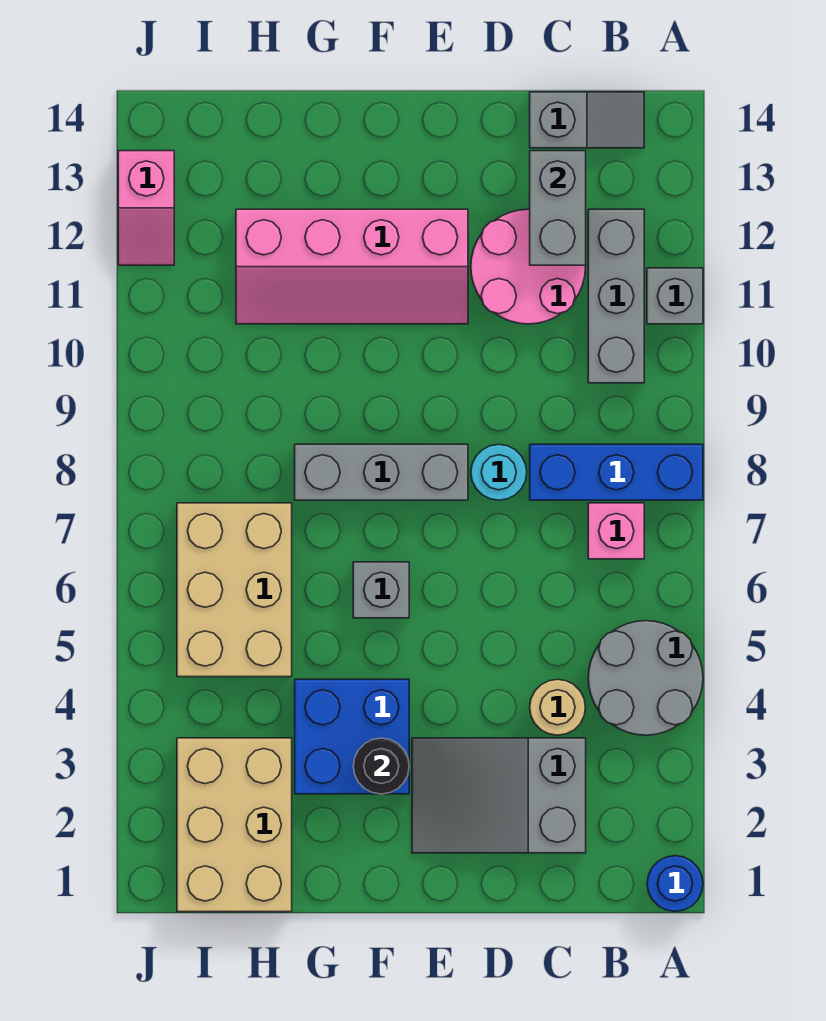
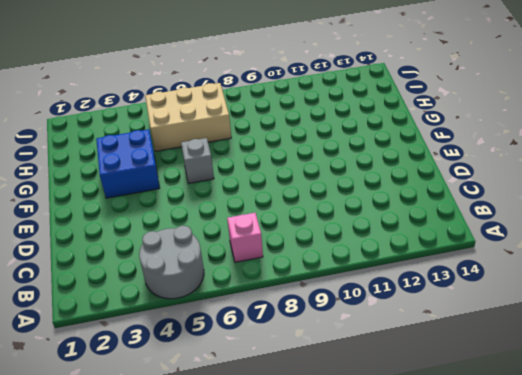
none -> blue round brick A1 level 1
none -> blue brick A8:C8 level 1
none -> grey brick A11 level 1

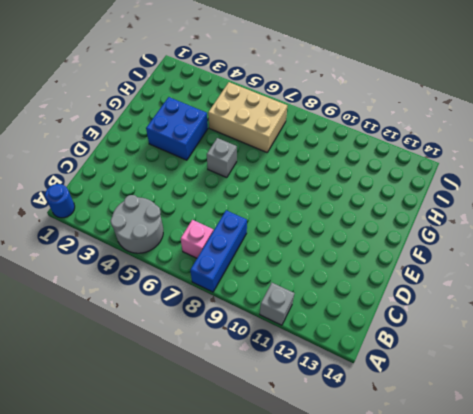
none -> grey brick B10:B12 level 1
none -> grey slope B14:C14 level 1 top C
none -> grey slope C2:E3 level 1 top C

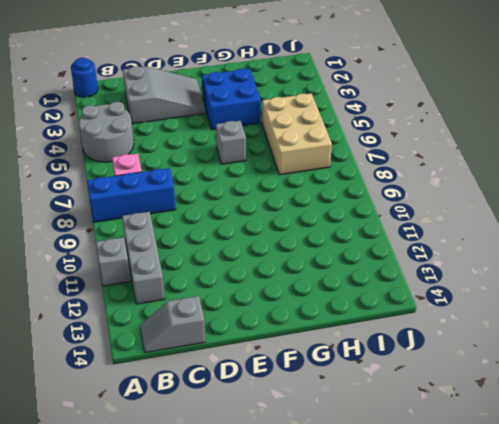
none -> tan round brick C4 level 1
none -> pink round brick C11:D12 level 1
none -> cyan round brick D8 level 1

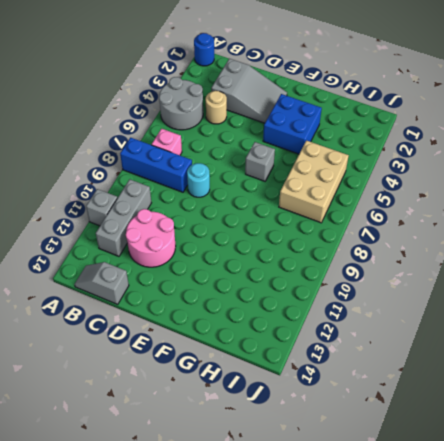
none -> grey brick E8:G8 level 1
none -> pink slope E11:H12 level 1 top 12
none -> tan brick H1:I3 level 1

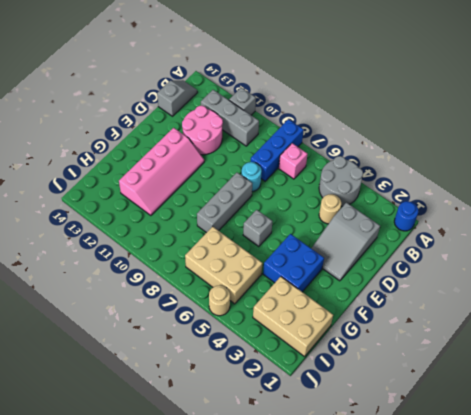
tan round brick J5 level 1 -> none
none -> pink slope J12:J13 level 1 top 13
none -> grey brick C12:C13 level 2
none -> black round brick F3 level 2

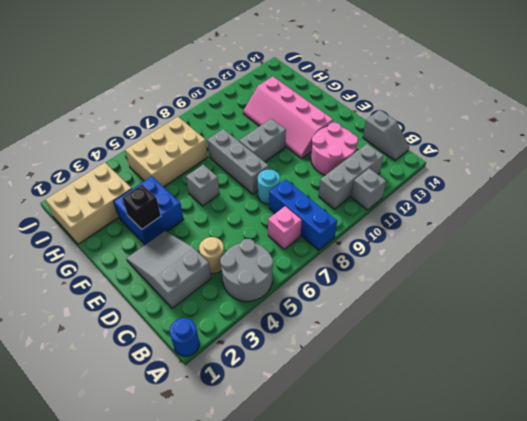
black brick F3 level 2 -> black round brick F3 level 2
grey brick F9:F10 level 1 -> grey brick C12:C13 level 2
none -> pink slope J12:J13 level 1 top 13

